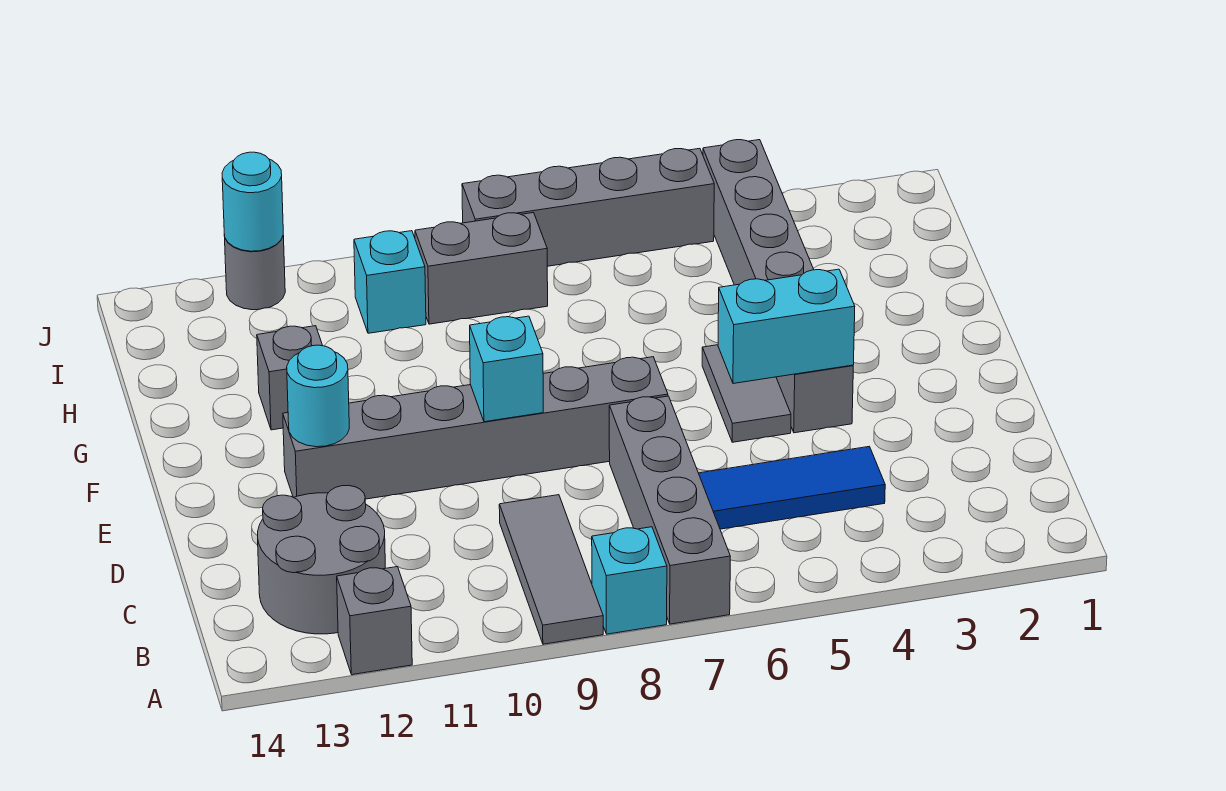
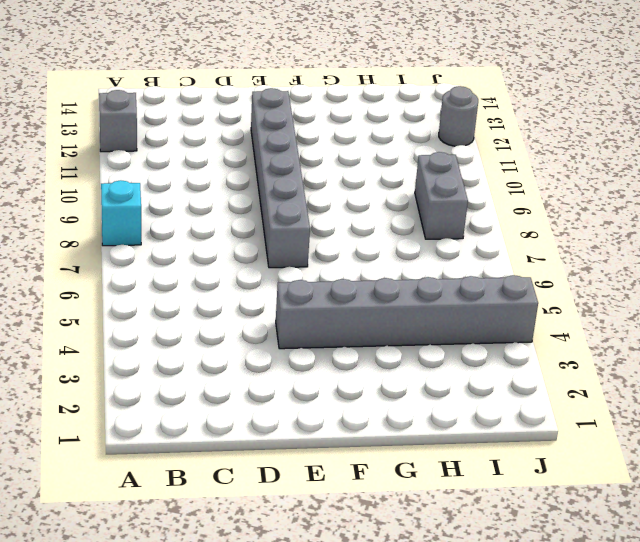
none -> grey brick A7:D7 level 1
none -> grey tile A9:C9 level 1
none -> grey round brick B12:C13 level 1

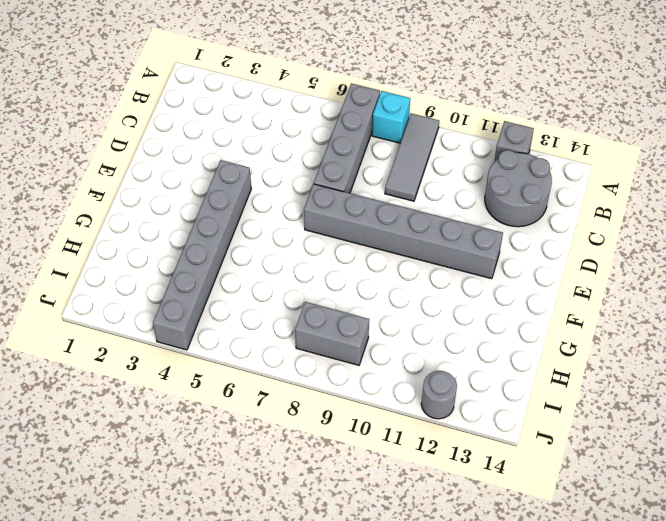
none -> blue tile C4:C6 level 1
none -> grey tile E5:F5 level 1
none -> grey brick G12 level 1

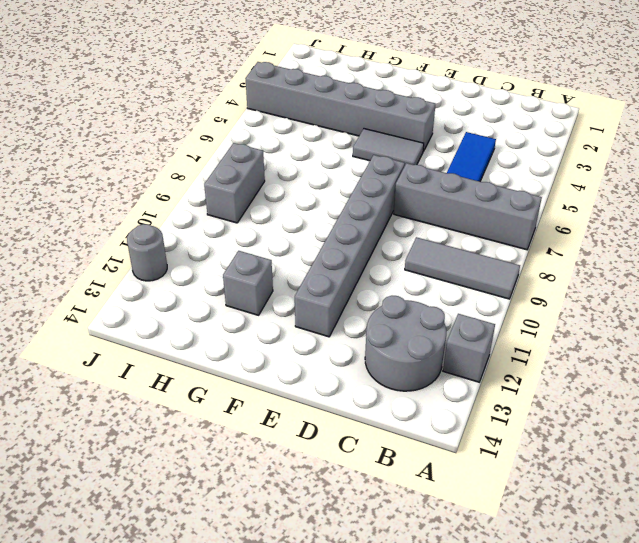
none -> cyan brick A8 level 1
none -> cyan brick I10 level 1
none -> grey brick J5:J8 level 1

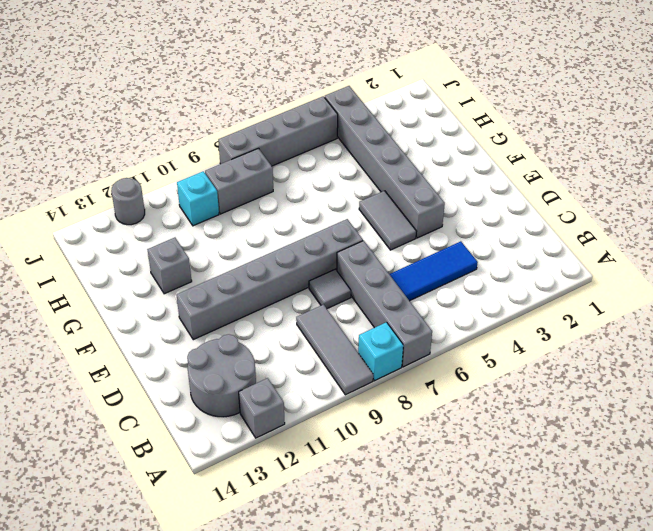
grey tile D8 level 1 -> none
none -> cyan brick E4:E5 level 2
none -> cyan brick E9 level 2
none -> cyan round brick E12 level 2

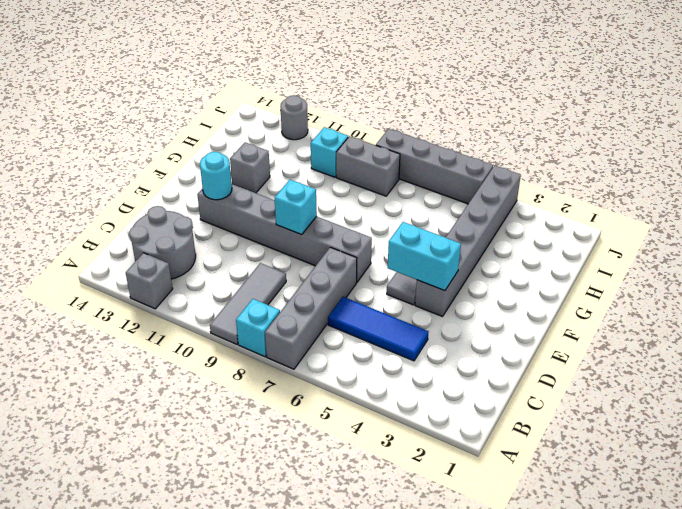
none -> cyan round brick J12 level 2

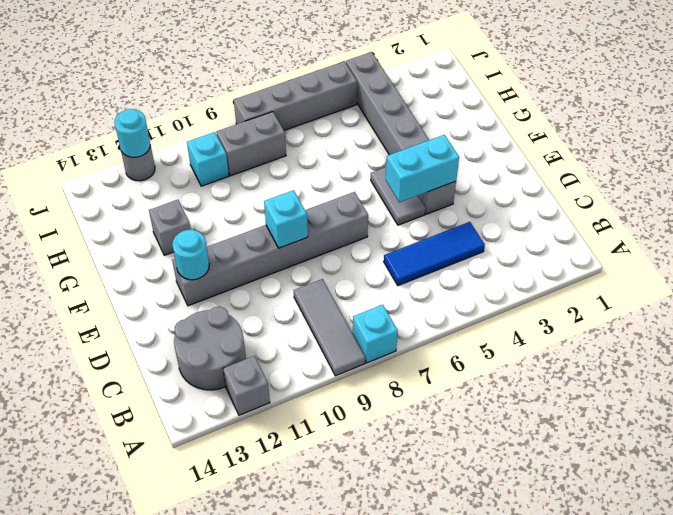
none -> grey brick A7:D7 level 1

